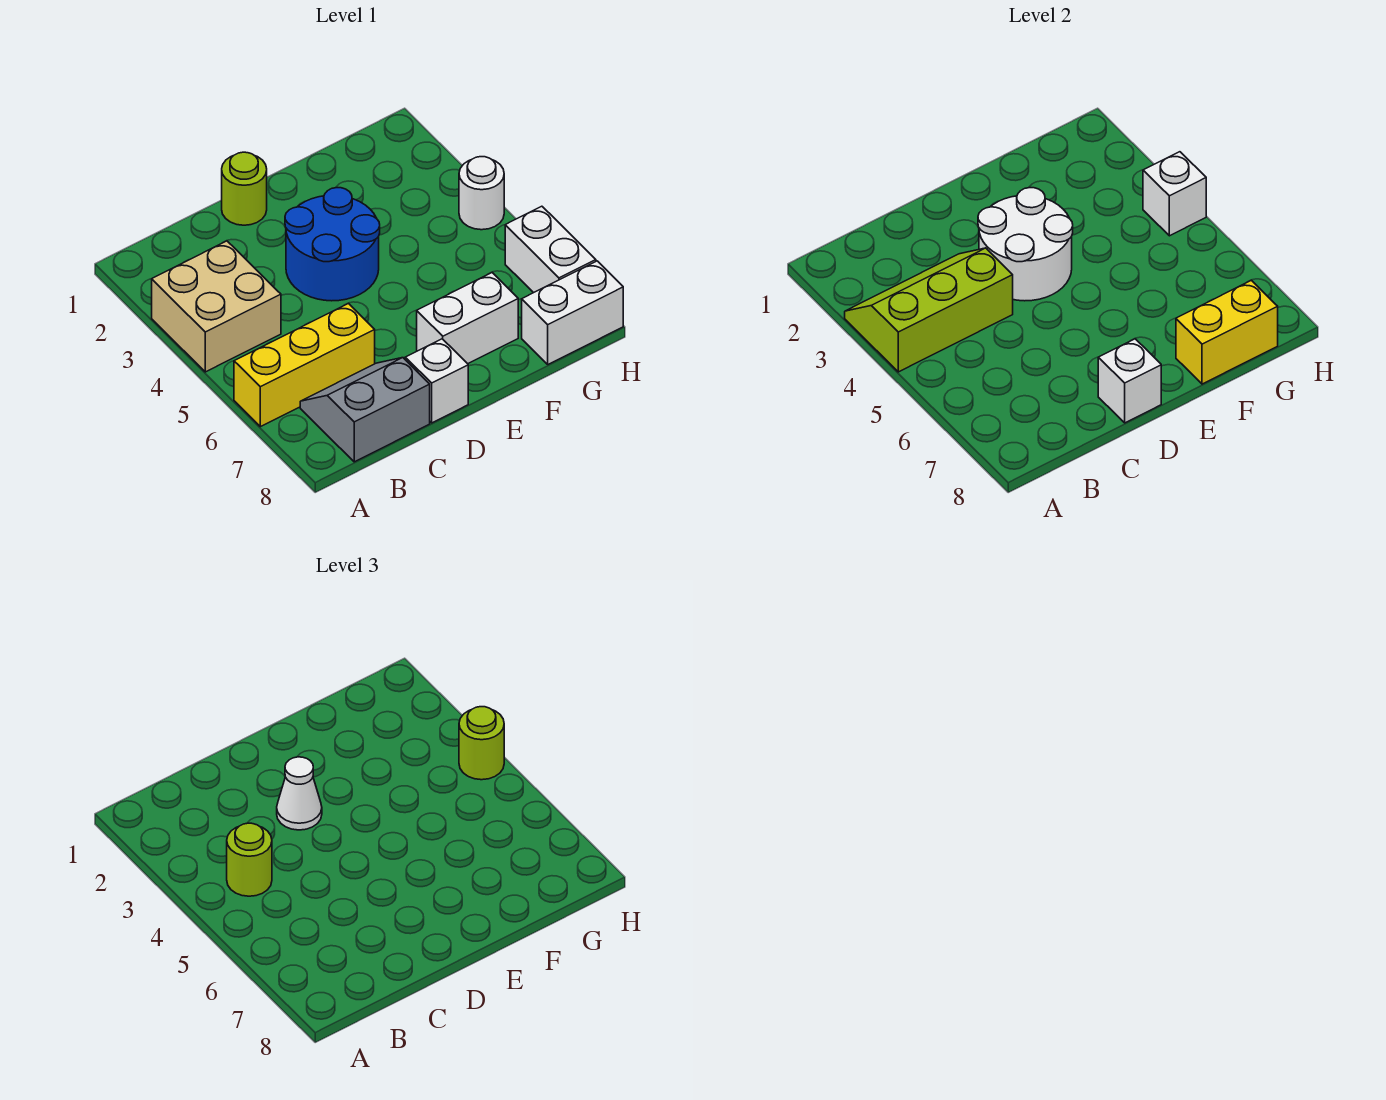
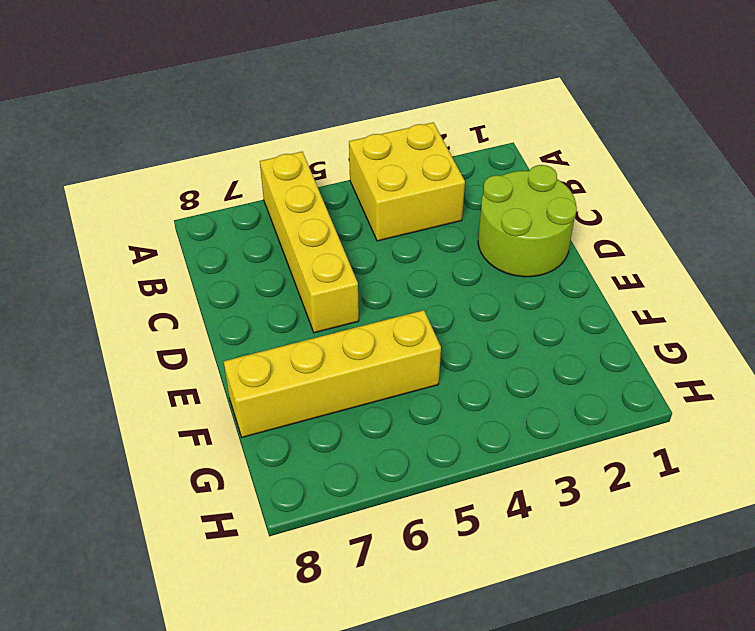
yellow brick A3:B4 level 1 -> tan brick A3:B4 level 1
yellow brick A6:D6 level 1 -> yellow brick A6:C6 level 1
lime round brick C1:D2 level 1 -> lime round brick D1 level 1
yellow brick F5:F8 level 1 -> white brick E7:F7 level 1
none -> grey slope B7:C8 level 1 top 8
none -> blue round brick D3:E4 level 1
none -> white brick D8 level 1

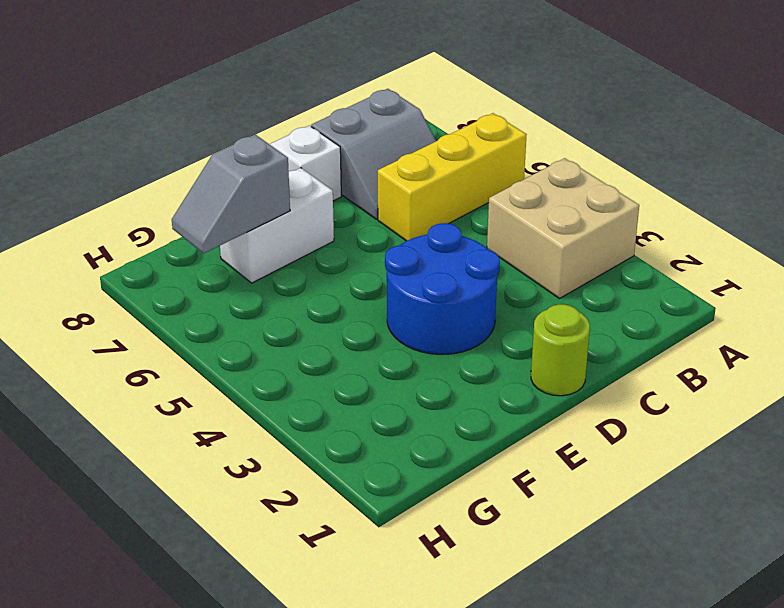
grey slope F7:G7 level 2 top F -> none
none -> white brick G8:H8 level 1
none -> white round brick H4 level 1
none -> white brick H6:H7 level 1

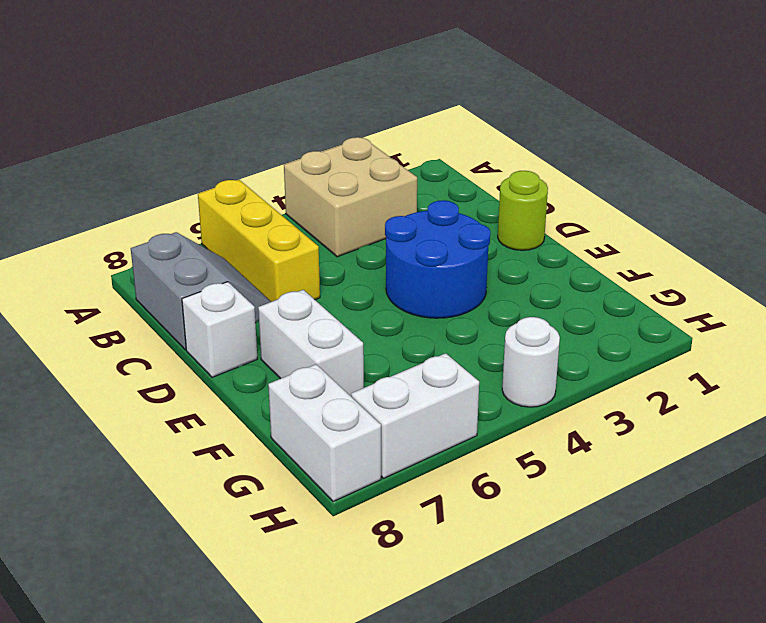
none -> lime slope A3:C4 level 2 top 4
none -> white round brick D3:E4 level 2
none -> white brick D8 level 2

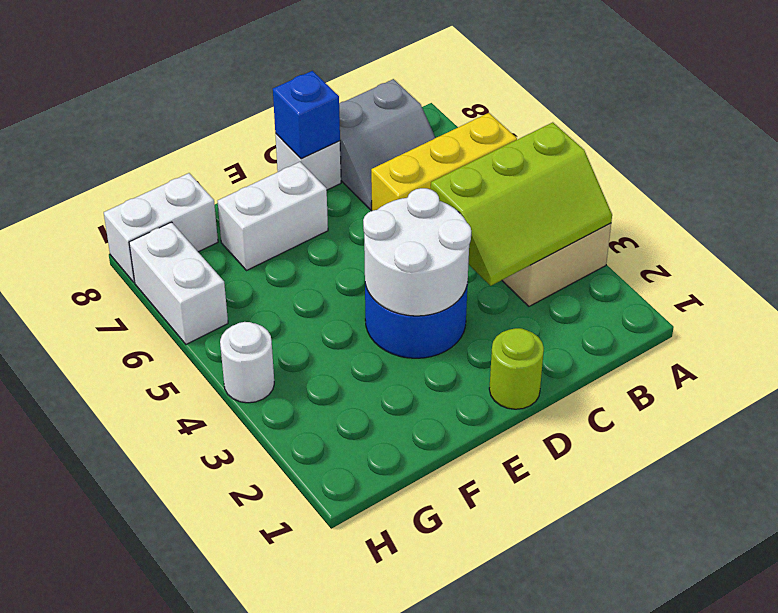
blue brick D8 level 2 -> white brick D8 level 2
none -> yellow brick F8:G8 level 2
none -> white brick H4 level 2
none -> lime round brick B4 level 3

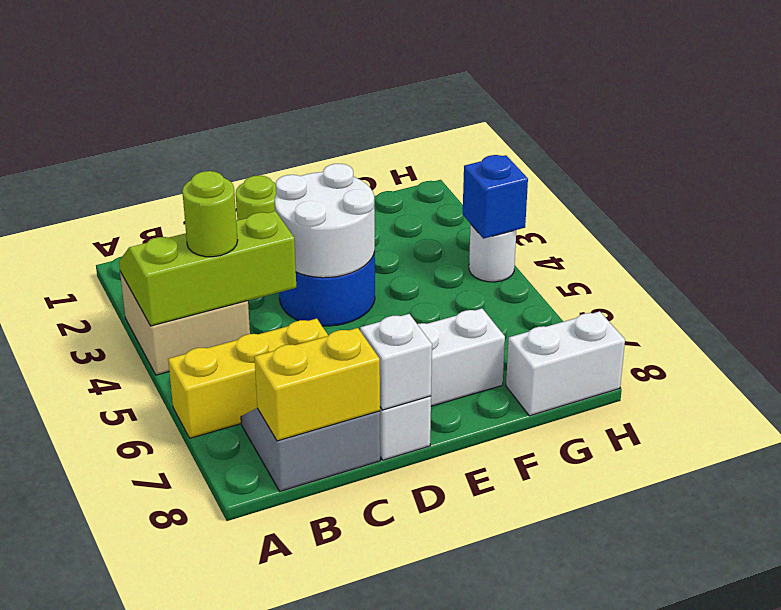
yellow brick B8:C8 level 2 -> yellow brick F8:G8 level 2
blue brick H4 level 2 -> white brick H4 level 2
none -> white brick H6:H7 level 1
none -> white cone D3 level 3
none -> lime round brick H4 level 3

